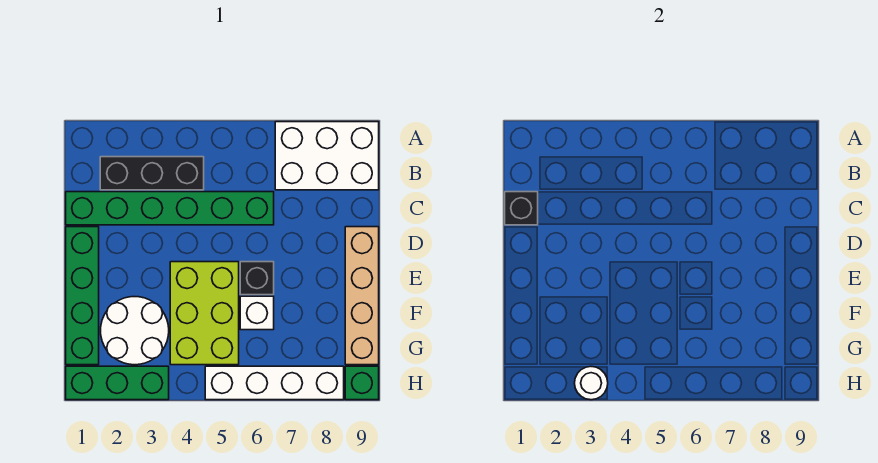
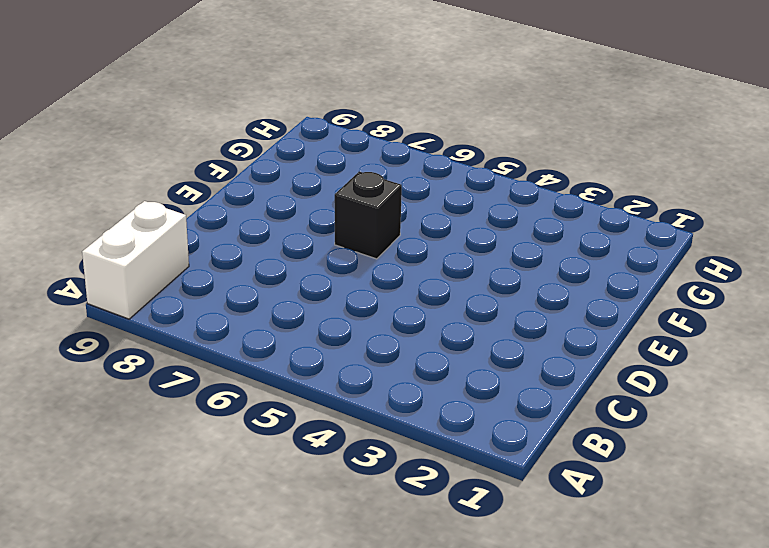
white brick A9:B9 level 1 -> white brick A7:B9 level 1
none -> black brick B2:B4 level 1
none -> green brick C1:C6 level 1
none -> green brick D1:G1 level 1

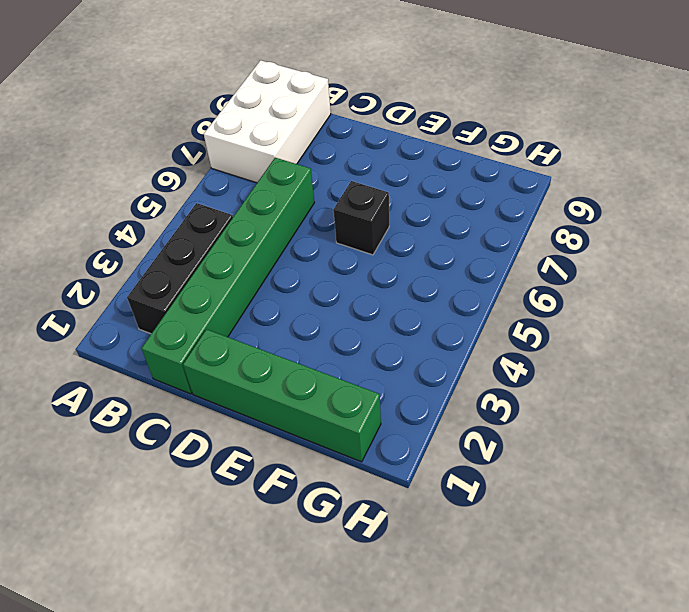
none -> tan brick D9:G9 level 1
none -> lime brick E4:G5 level 1
none -> white round brick F2:G3 level 1

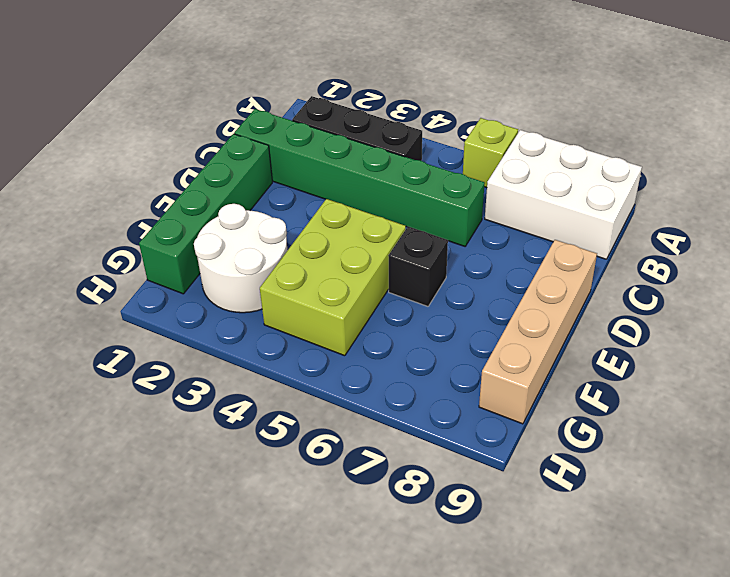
lime brick A6 level 1 -> none
none -> white brick F6 level 1
none -> green brick H1:H3 level 1
none -> white brick H5:H8 level 1

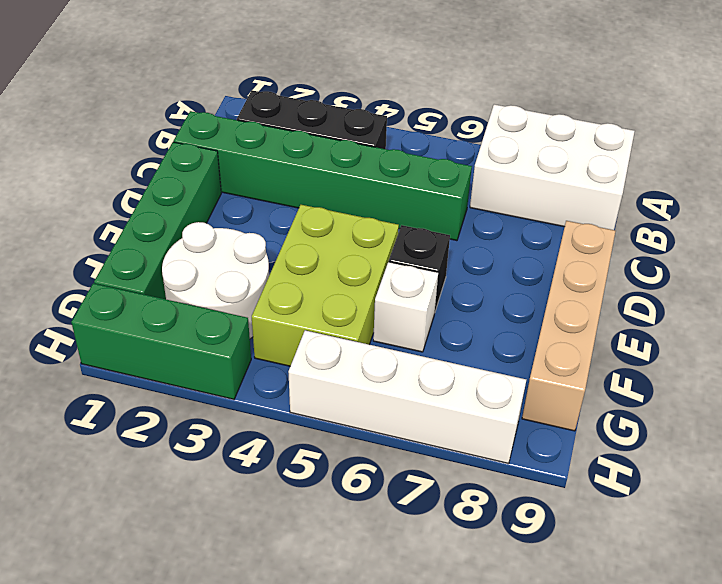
none -> green brick H9 level 1
none -> black brick C1 level 2
none -> white round brick H3 level 2

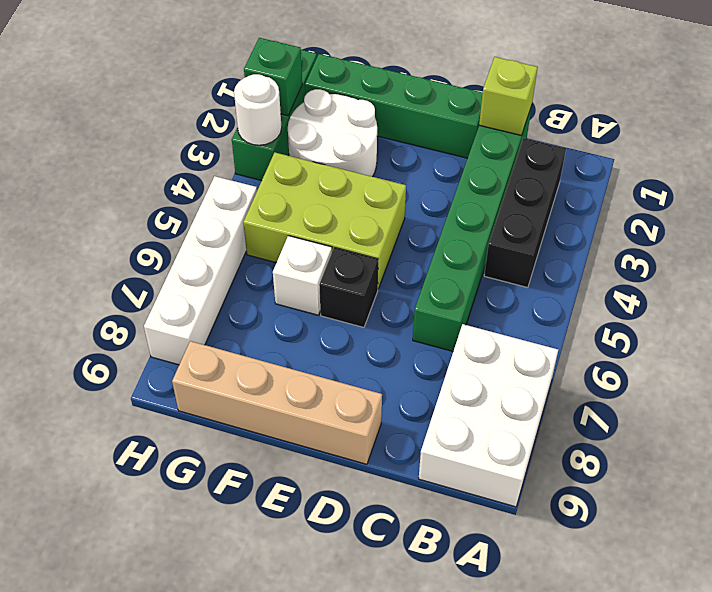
lime brick C1 level 2 -> black brick C1 level 2
green brick H2 level 2 -> green brick H9 level 1

